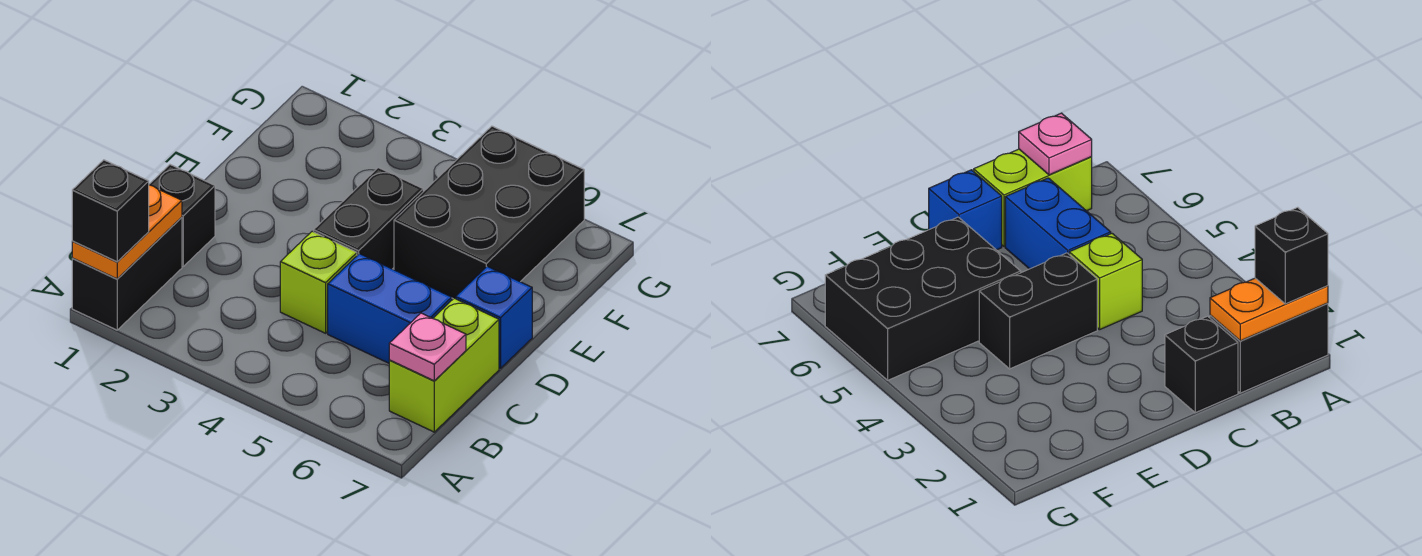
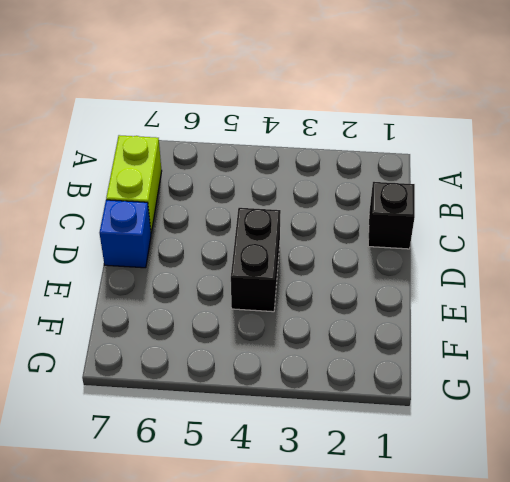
none -> black brick A1:B1 level 1
none -> lime brick C4 level 1

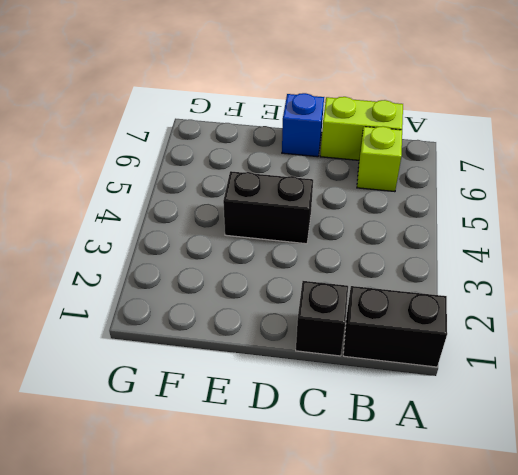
lime brick B6 level 1 -> lime brick C4 level 1
none -> blue brick C5:C6 level 1
none -> black brick E5:G6 level 1

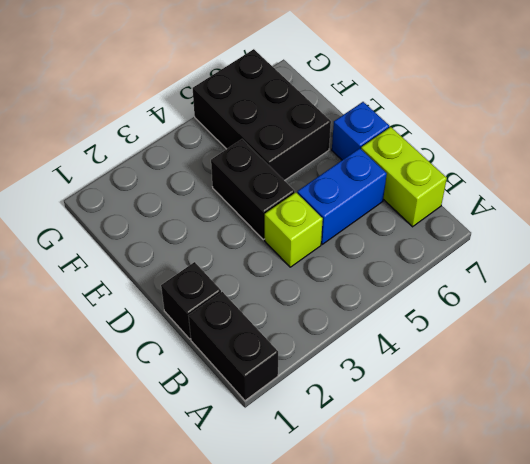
none -> orange plate A1:B1 level 2
none -> pink plate B7 level 2

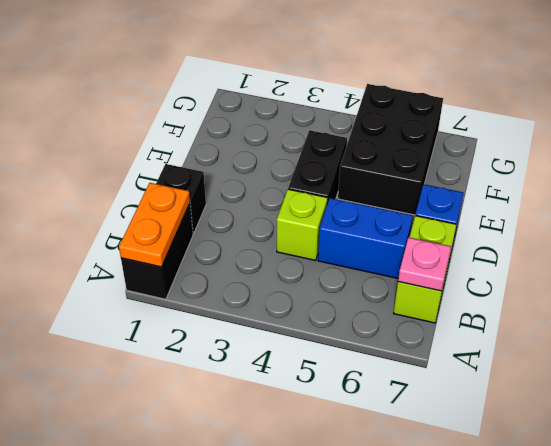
none -> black brick A1 level 3

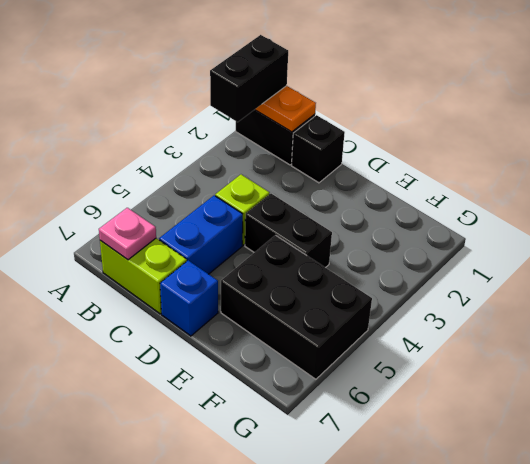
black brick A1:A2 level 3 -> black brick A1 level 3

